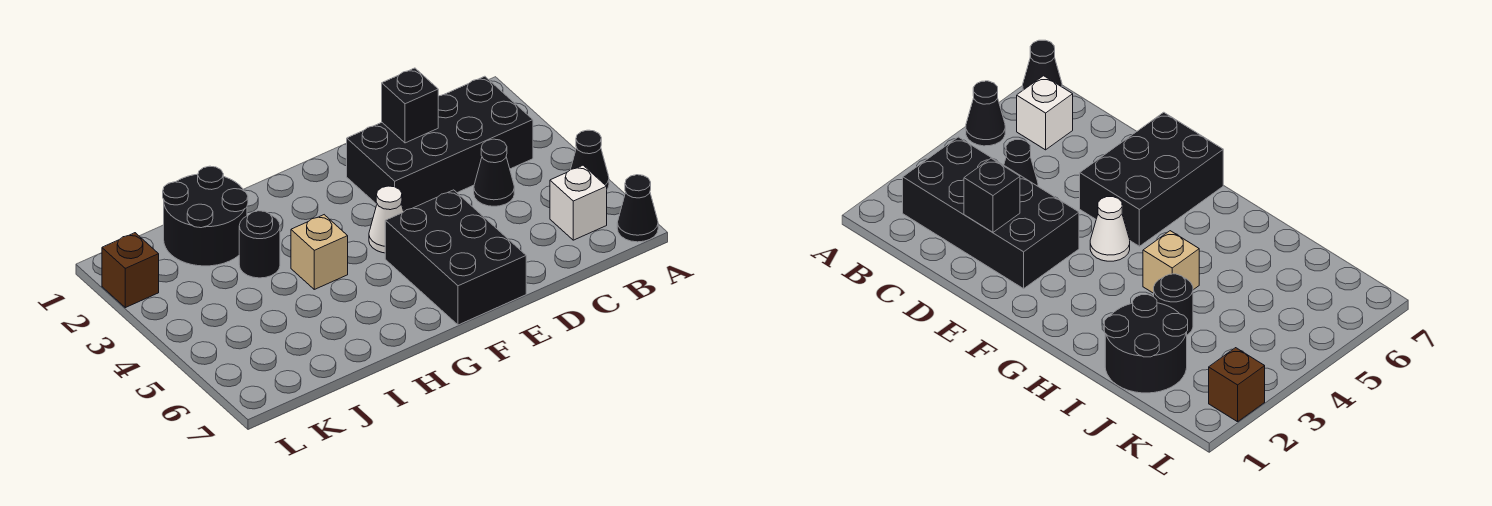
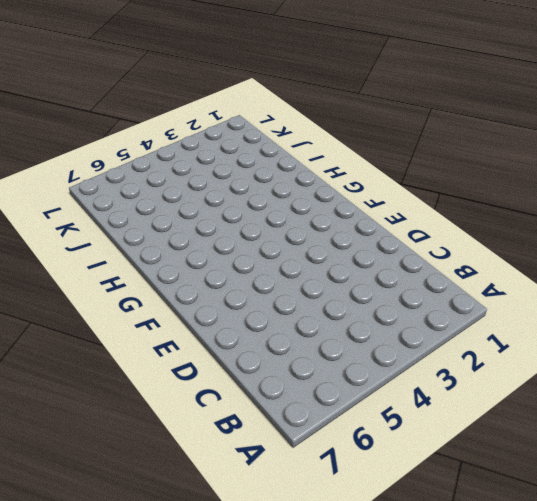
none -> black cone A5 level 1
none -> black cone A7 level 1
none -> black brick B2:E3 level 1

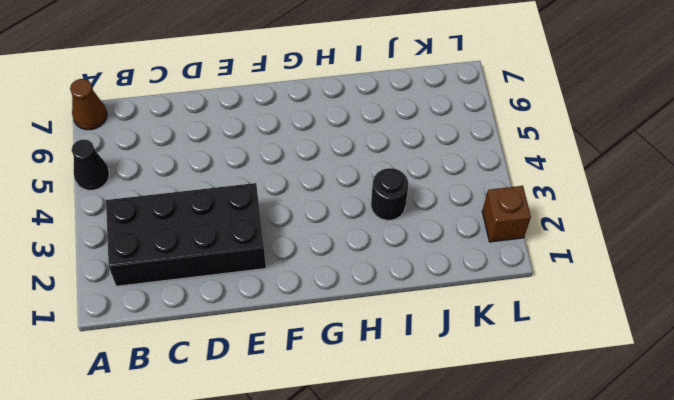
brown cone A7 level 1 -> black cone A7 level 1
none -> white brick B6 level 1
none -> black cone C4 level 1
none -> black brick E5:F7 level 1

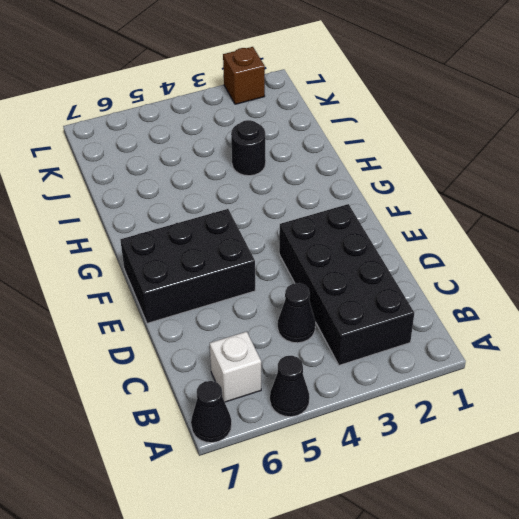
none -> white cone F4 level 1
none -> tan brick H4 level 1
none -> black round brick I1:J2 level 1

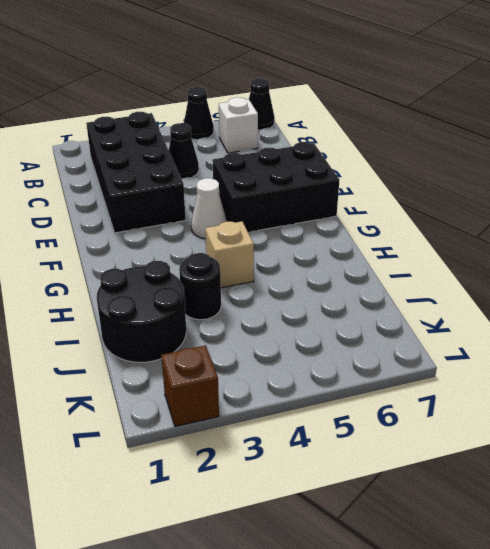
none -> black brick D2 level 2

